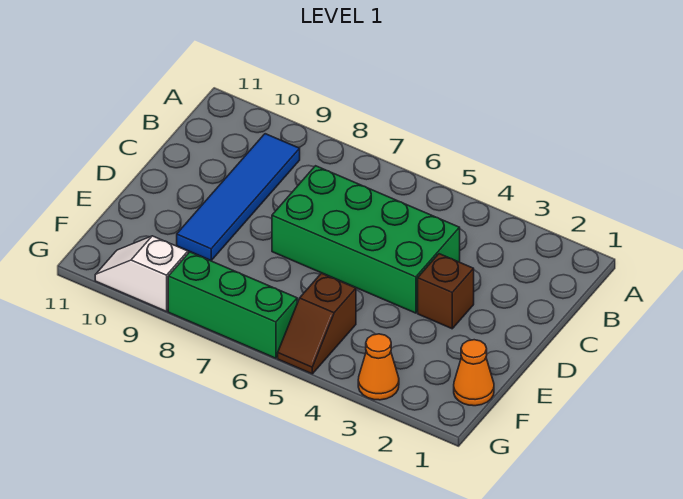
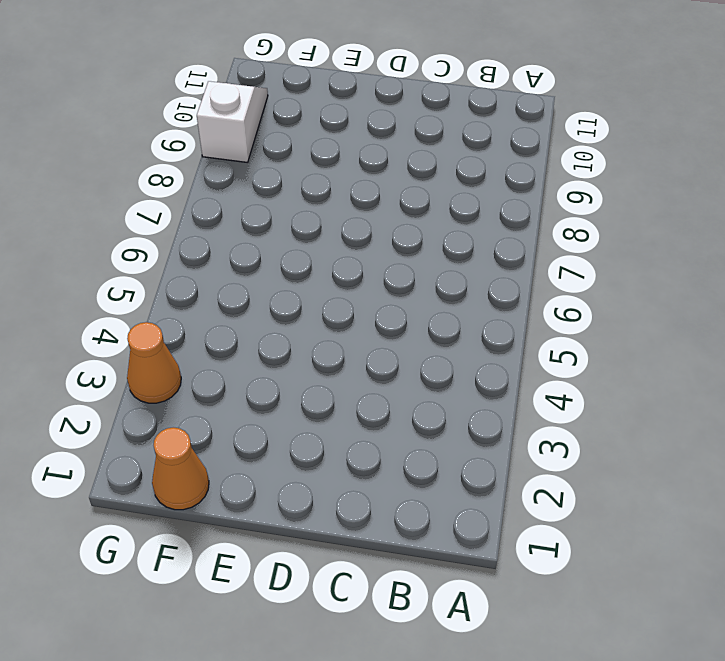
none -> blue tile B9:E9 level 1
none -> green brick C4:D7 level 1

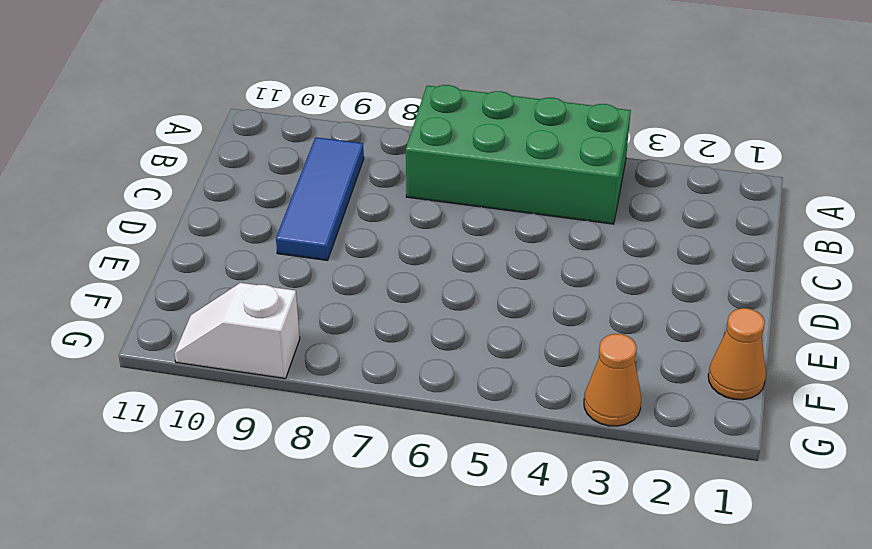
green brick A4:B7 level 1 -> green brick C4:D7 level 1
blue tile B9:D9 level 1 -> blue tile B9:E9 level 1
none -> brown brick D3 level 1
none -> brown slope F5:G5 level 1 top F

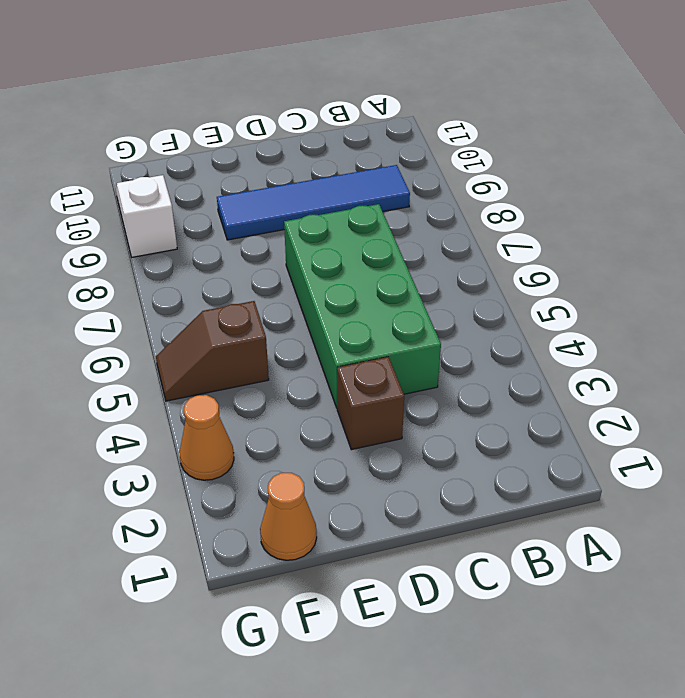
none -> green brick G6:G8 level 1

